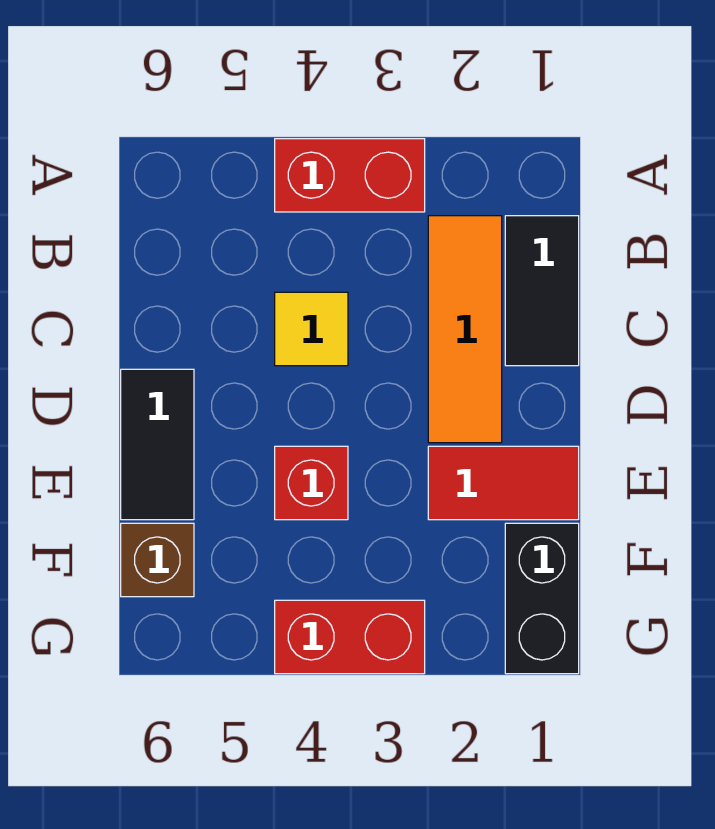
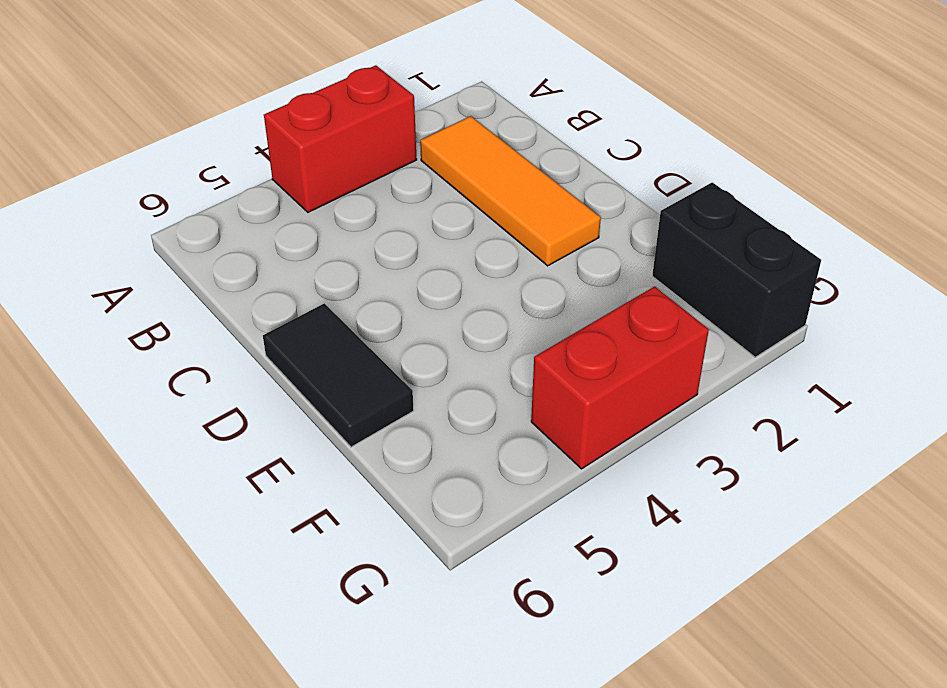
none -> black tile B1:C1 level 1
none -> yellow tile C4 level 1

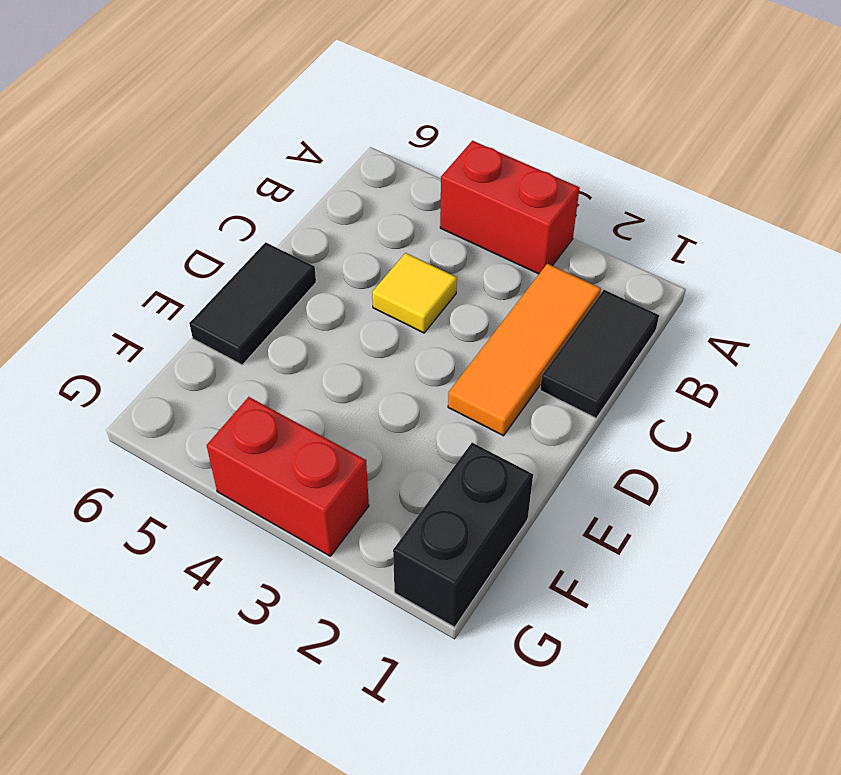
none -> red tile E1:E2 level 1
none -> red brick E4 level 1

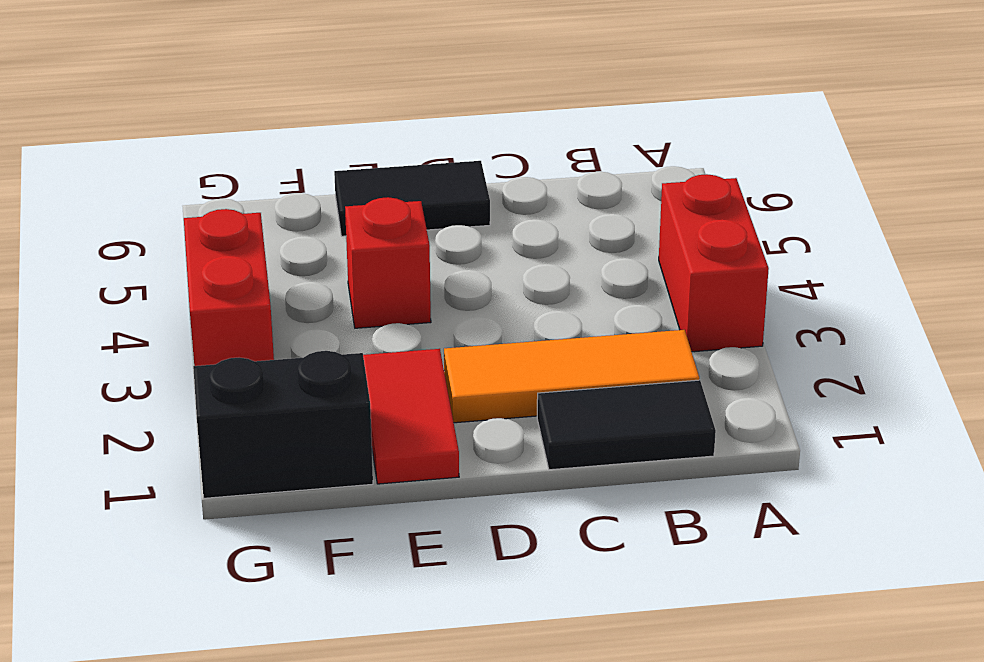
none -> yellow tile C4 level 1
none -> brown brick F6 level 1

